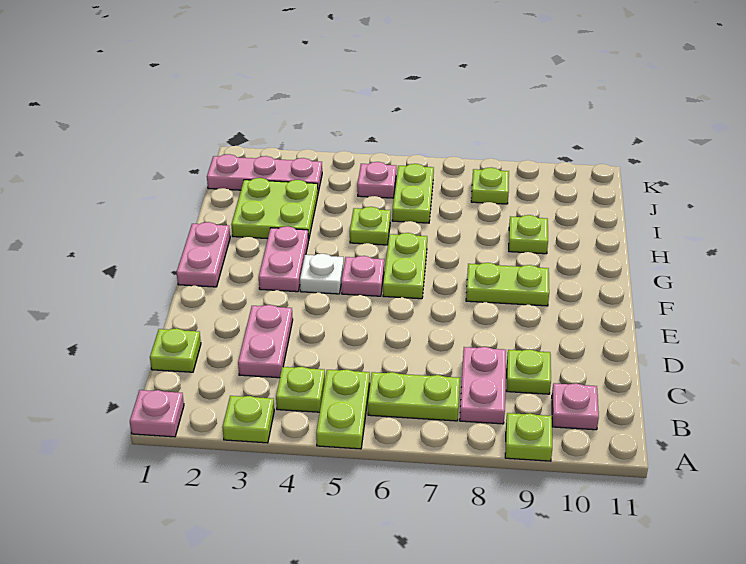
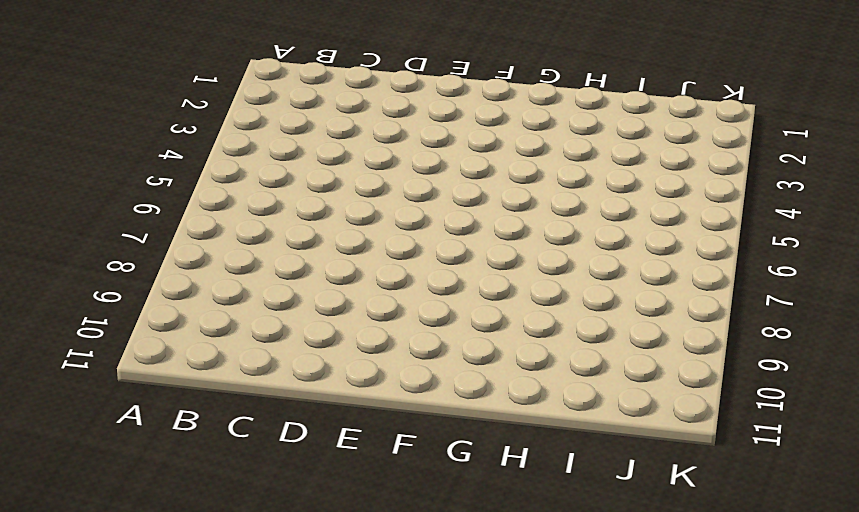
none -> pink plate A1 level 1
none -> lime plate A3 level 1
none -> lime plate A5:B5 level 1

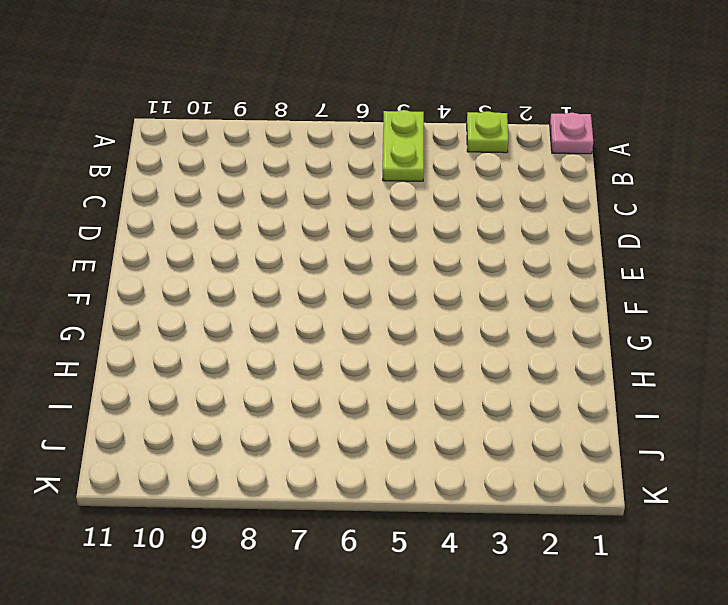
none -> lime plate A9 level 1
none -> lime plate B4 level 1
none -> lime plate B6:B7 level 1

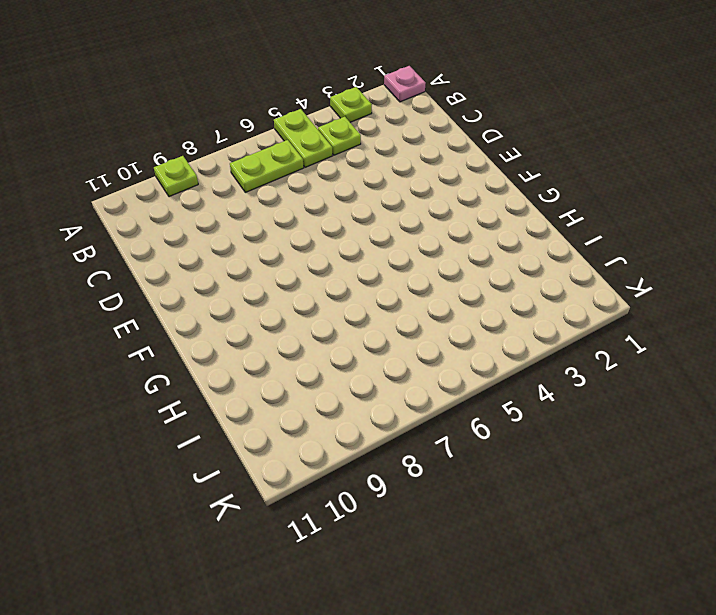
none -> pink plate B8:C8 level 1
none -> pink plate B10 level 1
none -> lime plate C1 level 1

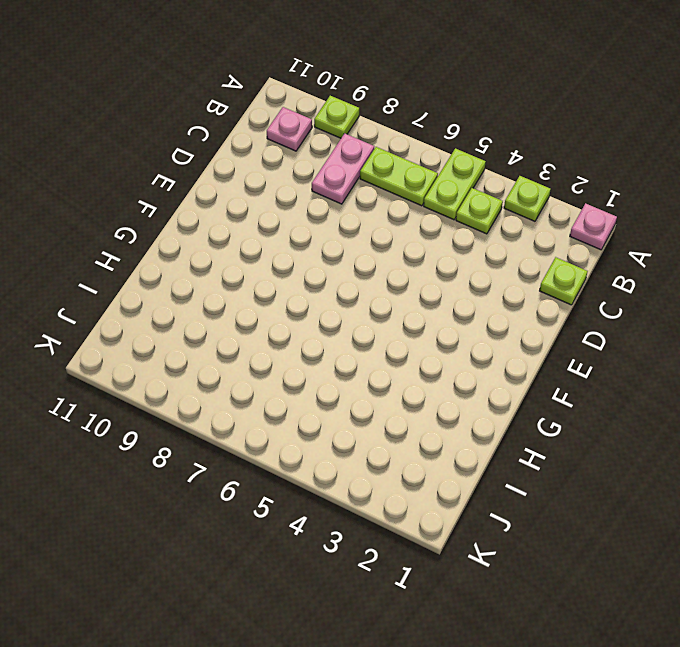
none -> pink plate C3:D3 level 1
none -> lime plate C9 level 1
none -> pink plate F1:G1 level 1

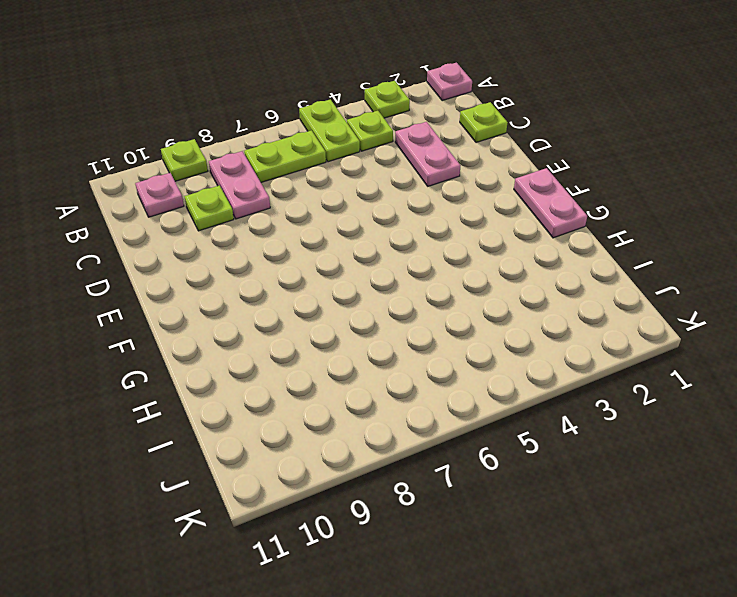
none -> pink plate F3:G3 level 1
none -> white plate F4 level 1
none -> pink plate F5 level 1

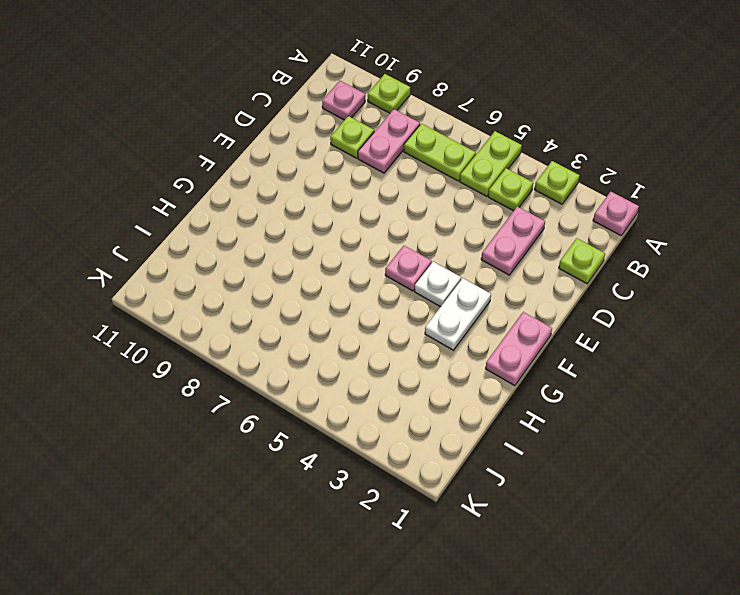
white plate F3:G3 level 1 -> pink plate F3:G3 level 1
none -> lime plate F6:G6 level 1
none -> lime plate F8:F9 level 1
none -> lime plate H2:I3 level 1

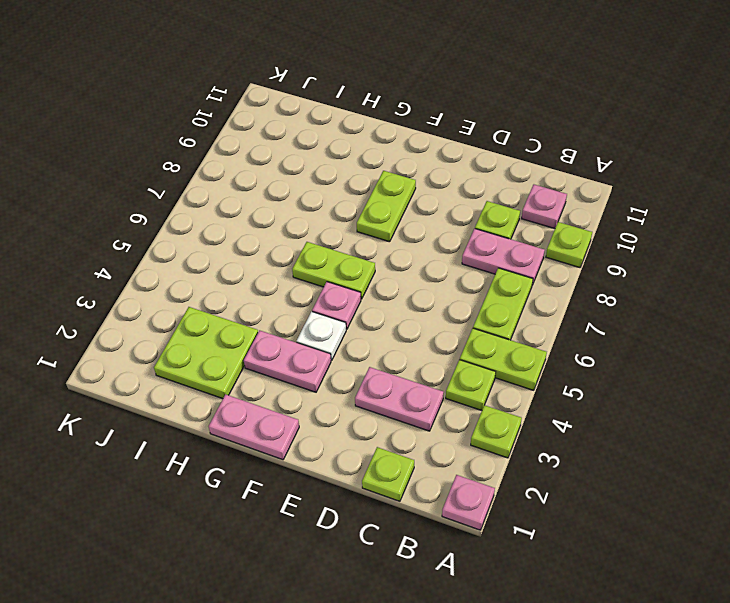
none -> lime plate H5 level 1
none -> lime plate H9 level 1
none -> lime plate I6:J6 level 1

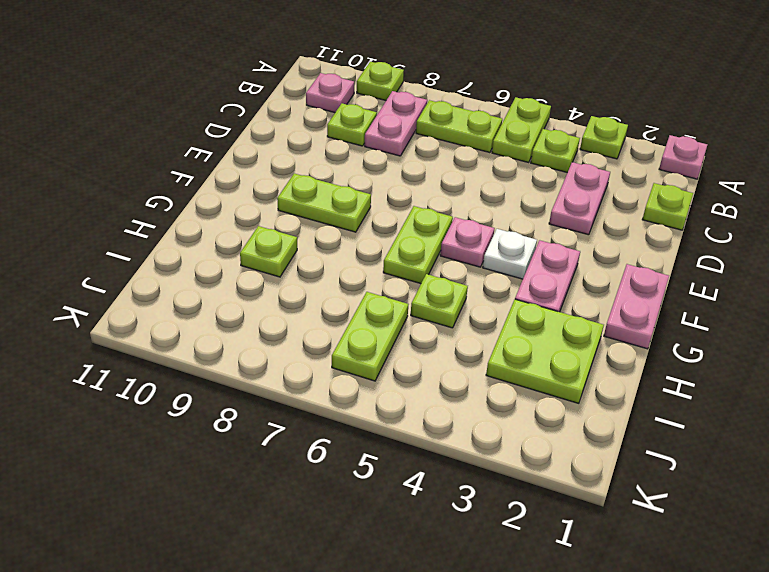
none -> pink plate J1:J3 level 1
none -> pink plate J5 level 1
none -> lime plate J8 level 1

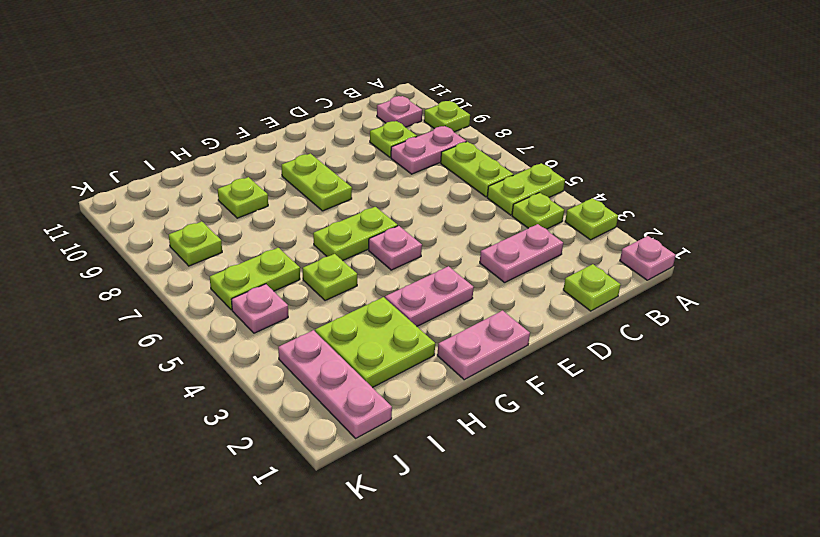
none -> white plate F4 level 1

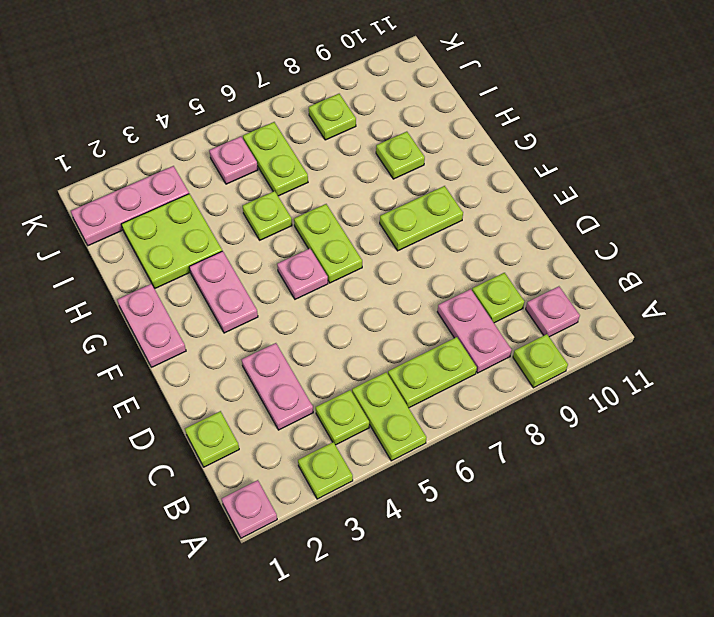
none -> white plate F4 level 1

